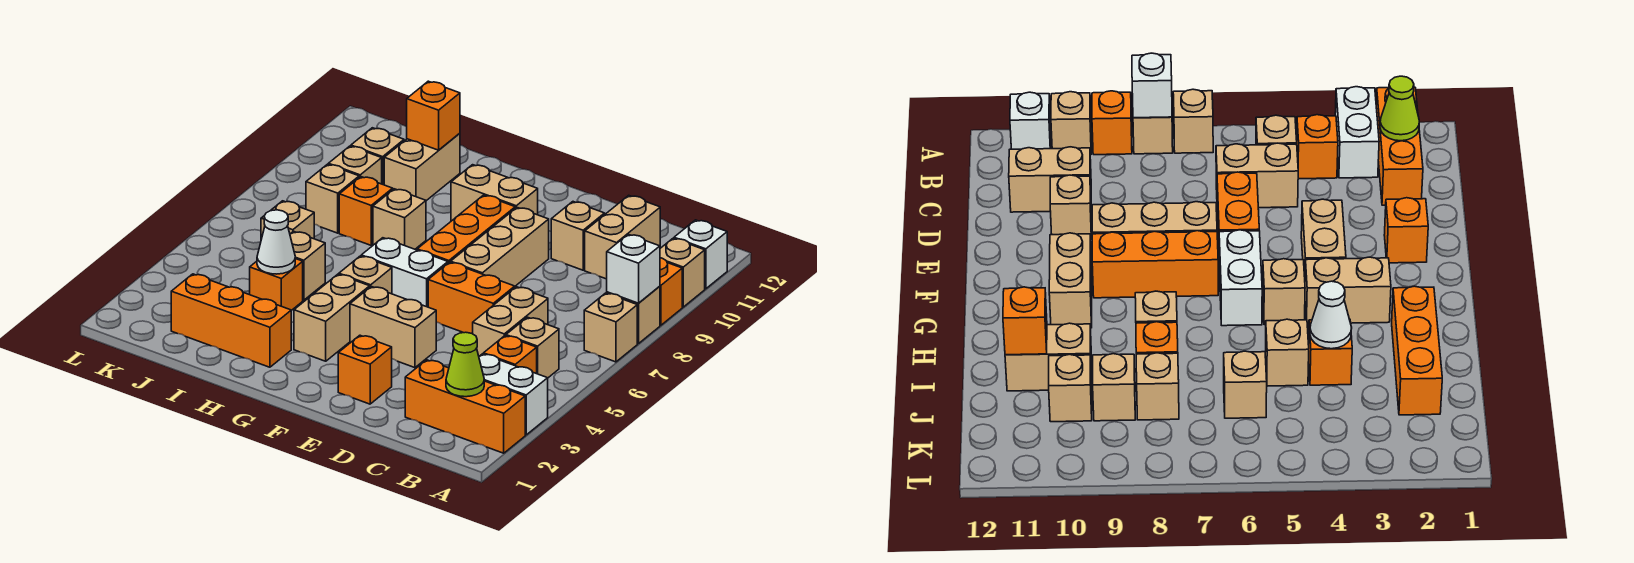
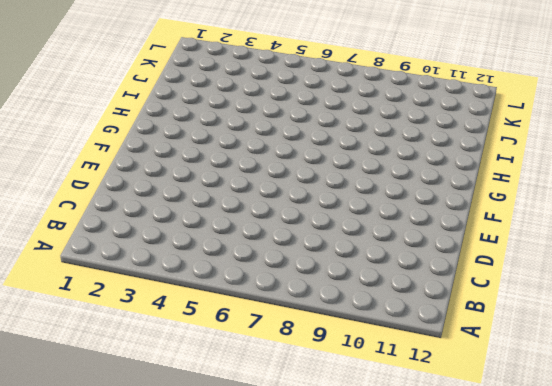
none -> orange brick A2:C2 level 1
none -> white brick A3:B3 level 1
none -> tan brick A7 level 1
none -> tan brick A8 level 1

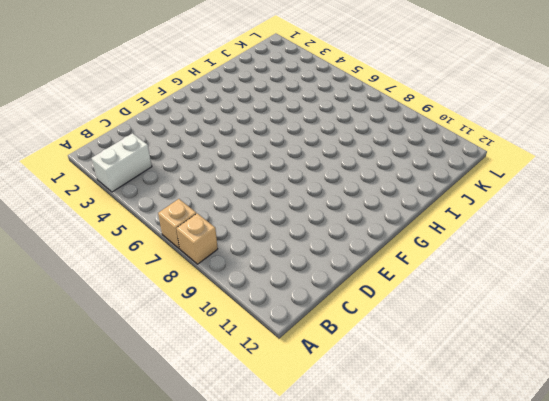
none -> orange brick A2:C2 level 1
none -> orange brick A9 level 1
none -> tan brick A10 level 1
none -> white brick A11 level 1

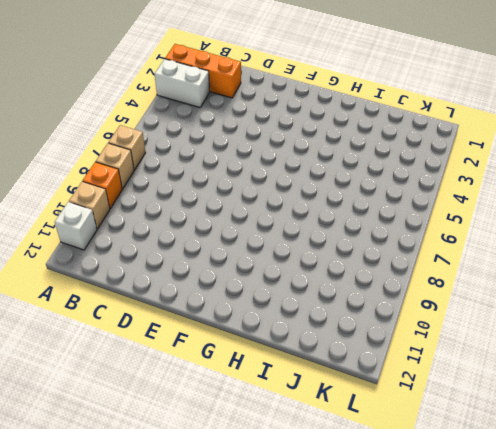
none -> orange brick B4 level 1
none -> tan brick B5 level 1
none -> tan brick C5:C6 level 1
none -> tan brick C10:C11 level 1

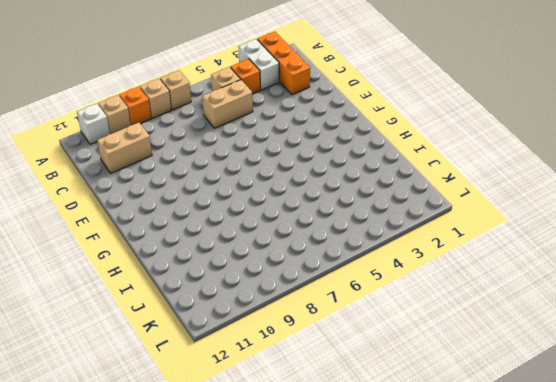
none -> orange brick D6:E6 level 1
none -> tan brick D10 level 1
none -> orange brick E2 level 1
none -> tan brick E4:F4 level 1

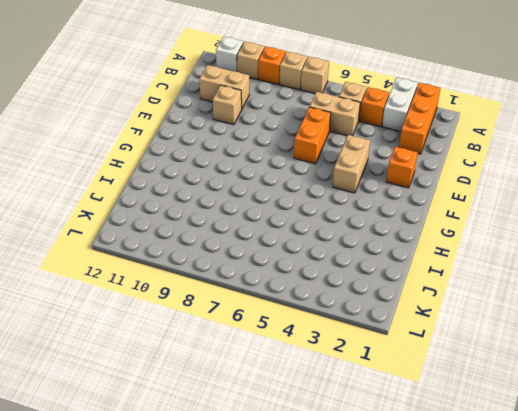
none -> tan brick E7:E9 level 1
none -> white brick F6:G6 level 1
none -> orange brick F7:F9 level 1
none -> tan brick F10:G10 level 1

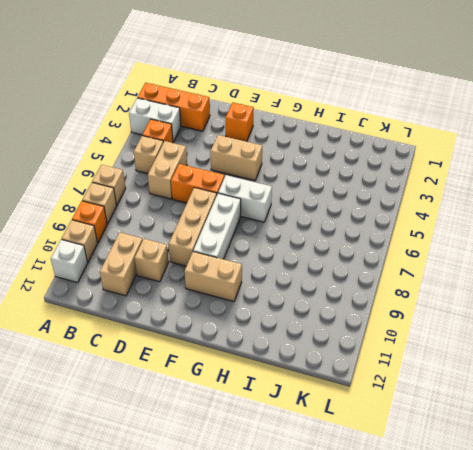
white brick F7:F9 level 1 -> orange brick F7:F9 level 1
none -> tan brick G3:G4 level 1
none -> tan brick G5 level 1
none -> orange brick H2:J2 level 1
none -> tan brick H8 level 1

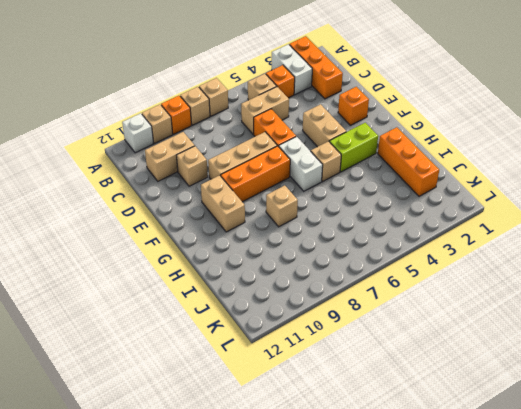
lime brick G3:G4 level 1 -> tan brick G3:G4 level 1
none -> orange brick I4 level 1
none -> tan brick I5 level 1
none -> orange brick I8 level 1
none -> tan brick I10:I11 level 1

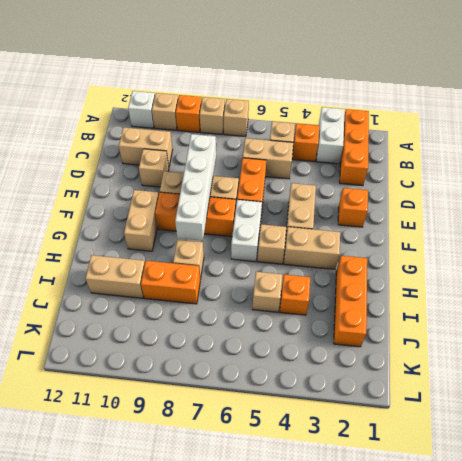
white brick D8:G8 level 2 -> none
orange brick I8:I9 level 1 -> orange brick I8 level 1
none -> tan brick J6 level 1
none -> tan brick J8 level 1
none -> tan brick J9 level 1
none -> tan brick J10 level 1

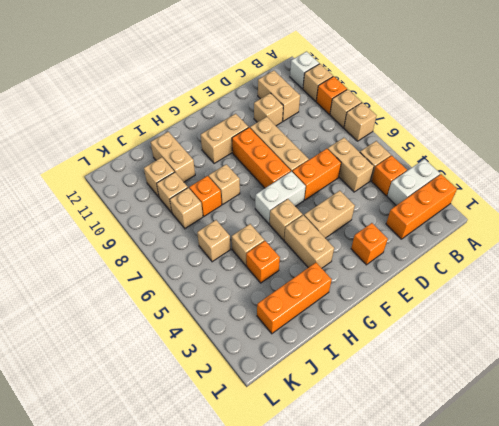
none -> white brick A8 level 2
none -> lime cone B2 level 2
none -> white cone I4 level 2
none -> orange brick I11 level 2

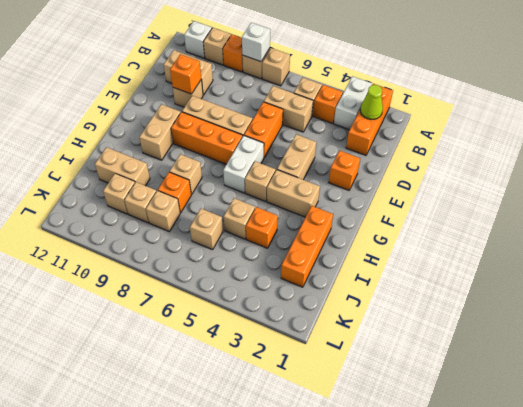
orange brick D10 level 2 -> orange brick I11 level 2
none -> white cone I4 level 2

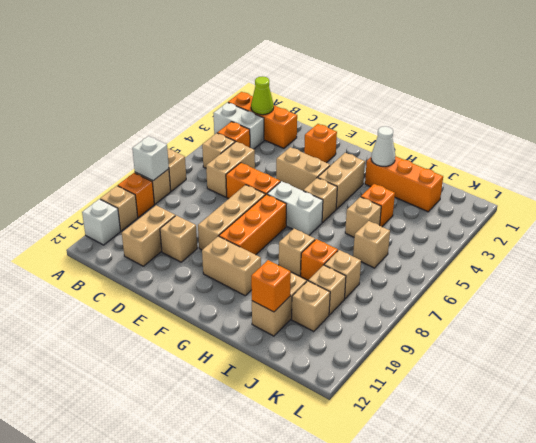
white cone H2 level 2 -> white cone I4 level 2

